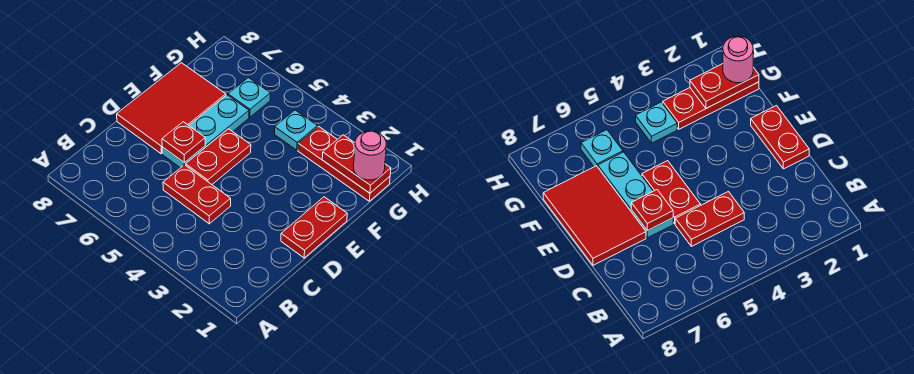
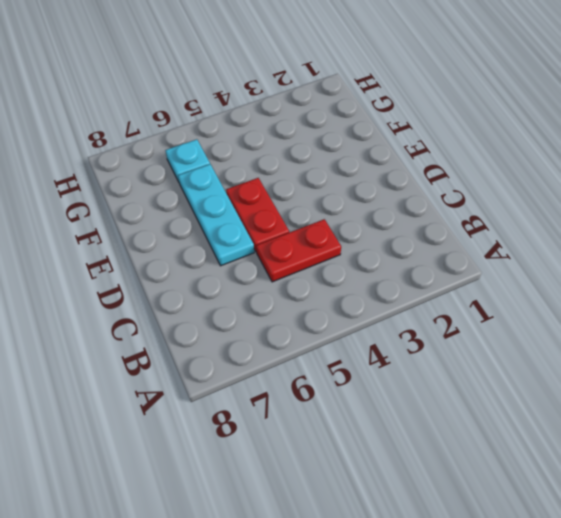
none -> red plate D1:E1 level 1
none -> red tile D7:F8 level 1

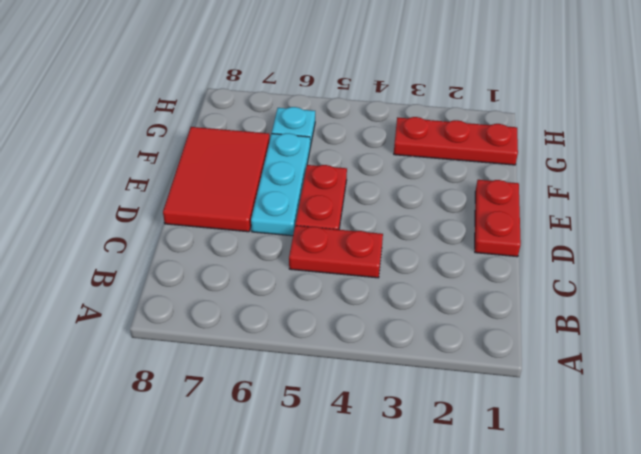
none -> cyan plate G4 level 1
none -> red plate D6 level 2

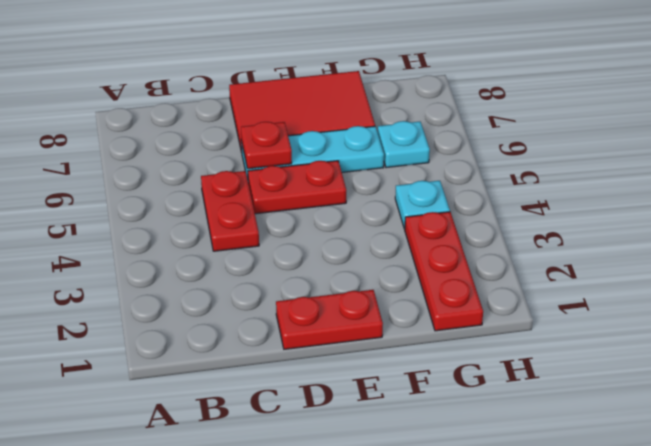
none -> red plate G1:G2 level 2
none -> pink round brick G1 level 3

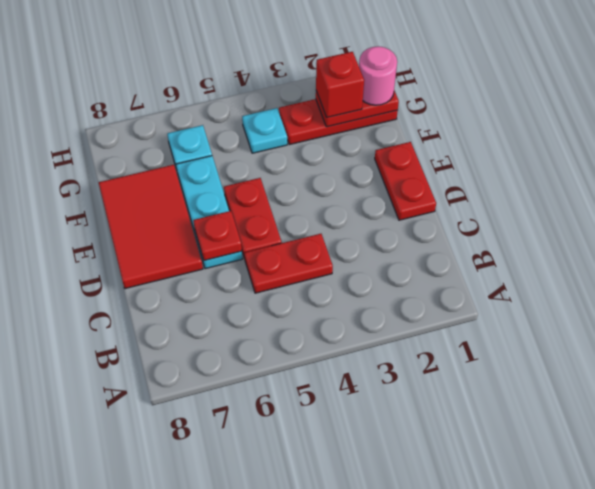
red brick G2 level 3 -> none

